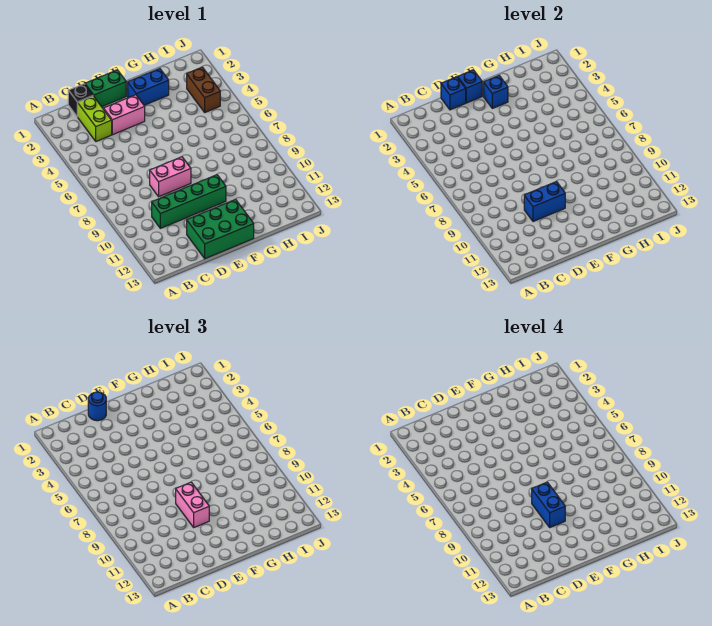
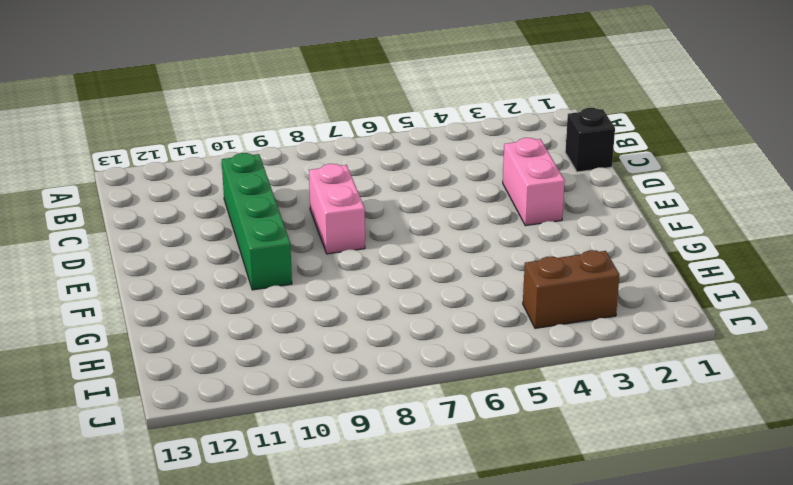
none -> lime brick C2:C3 level 1
none -> green brick D1:E1 level 1
none -> green brick D12:F13 level 1

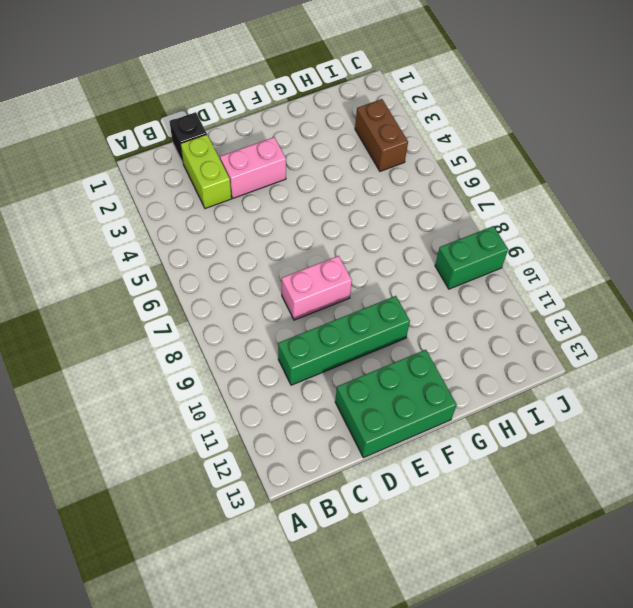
green brick I9:J9 level 1 -> green brick D1:E1 level 1
none -> blue brick F2:G2 level 1
none -> blue brick D1 level 2
none -> blue brick D10:E10 level 2

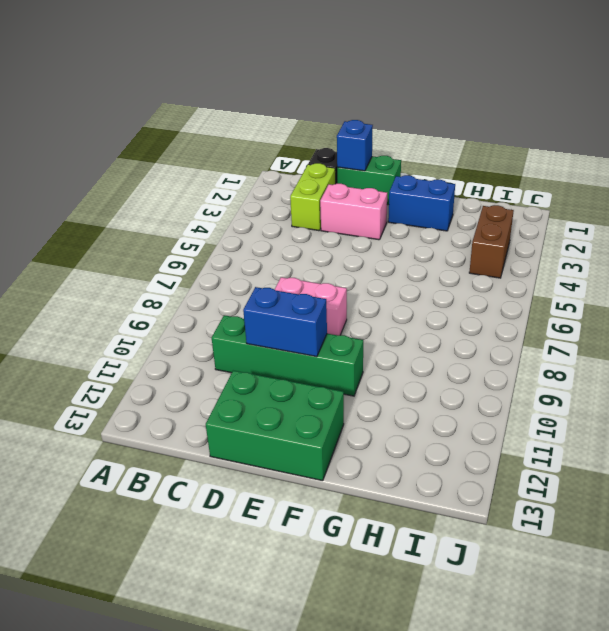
none -> blue brick E1 level 2
none -> blue brick F2 level 2
none -> blue round brick D1 level 3

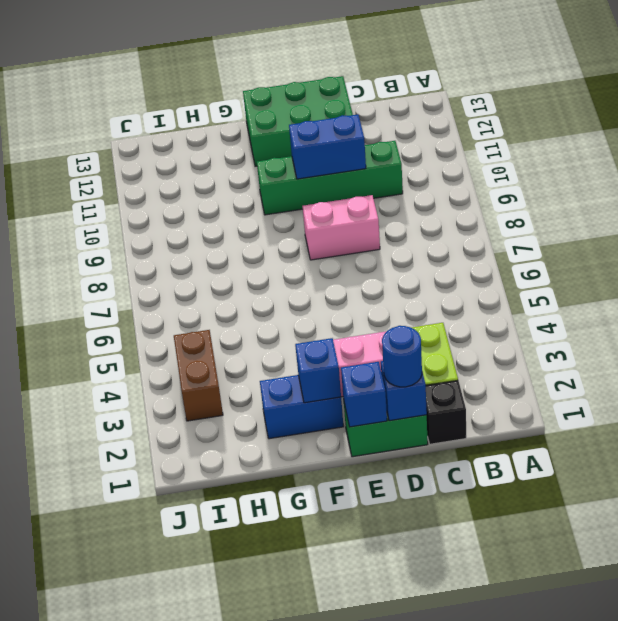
none -> pink brick E9:E10 level 3
none -> blue brick E9:E10 level 4

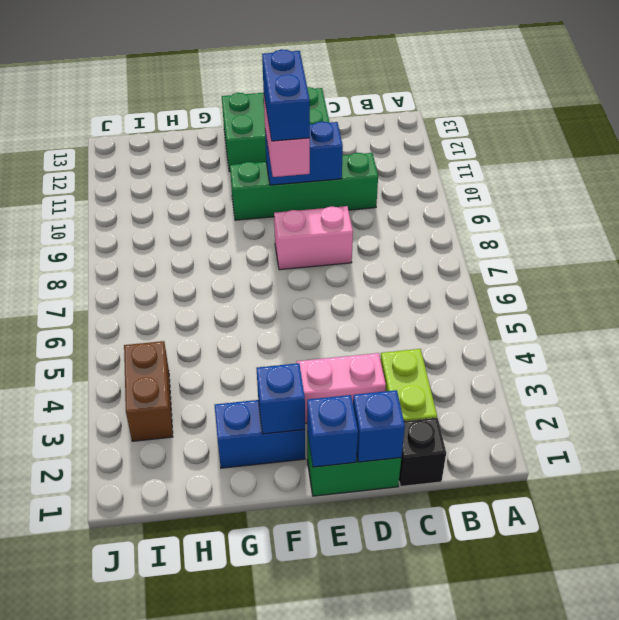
none -> blue round brick D1 level 3

